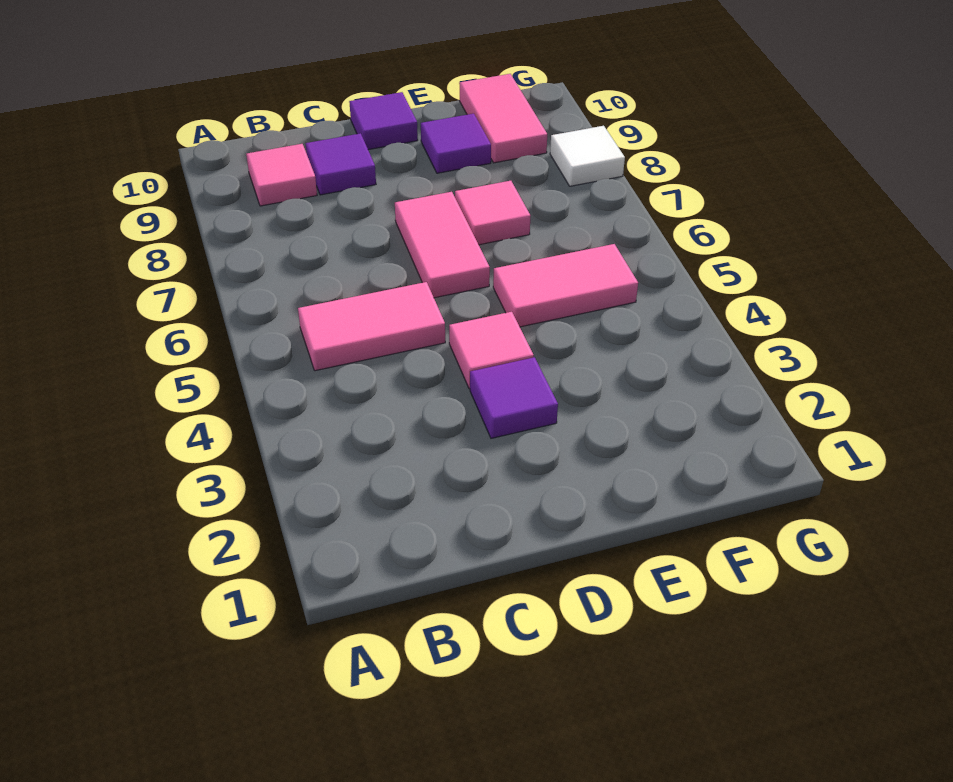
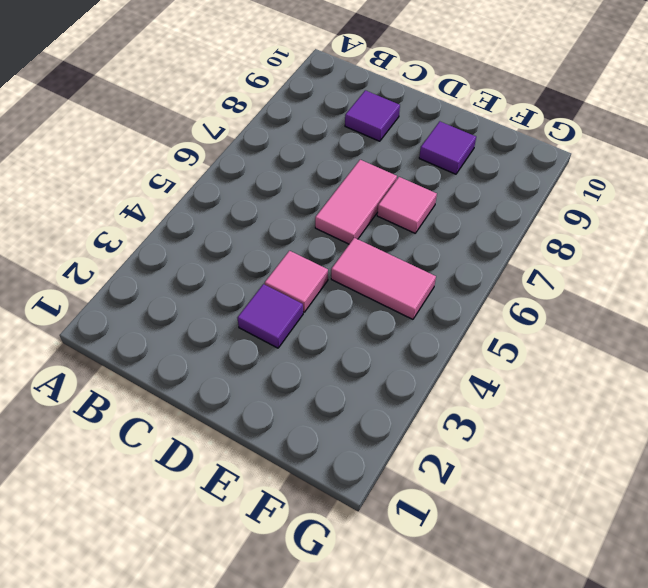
none -> pink tile B5:C5 level 1
none -> pink tile B9 level 1
none -> purple tile D10 level 1

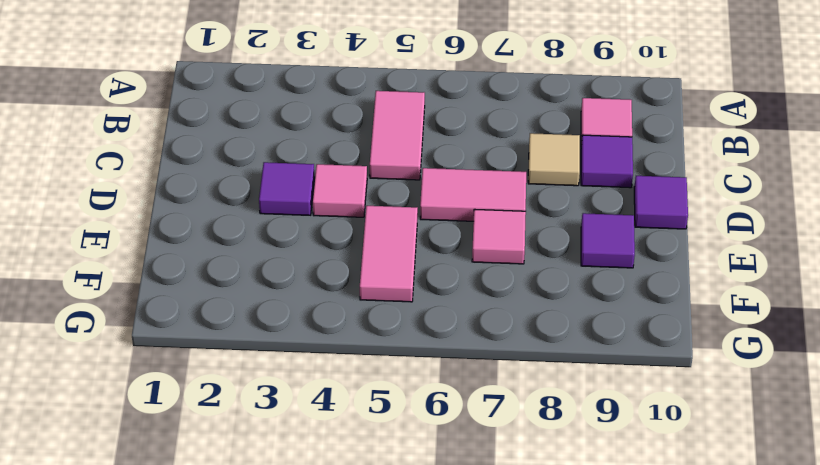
tan tile C8 level 1 -> none
none -> pink tile F9:F10 level 1
none -> white tile G8 level 1

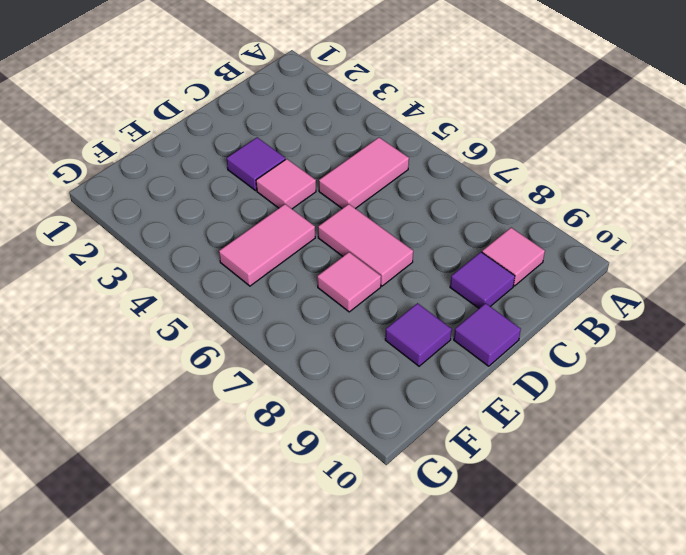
none -> pink tile F9:F10 level 1
none -> white tile G8 level 1

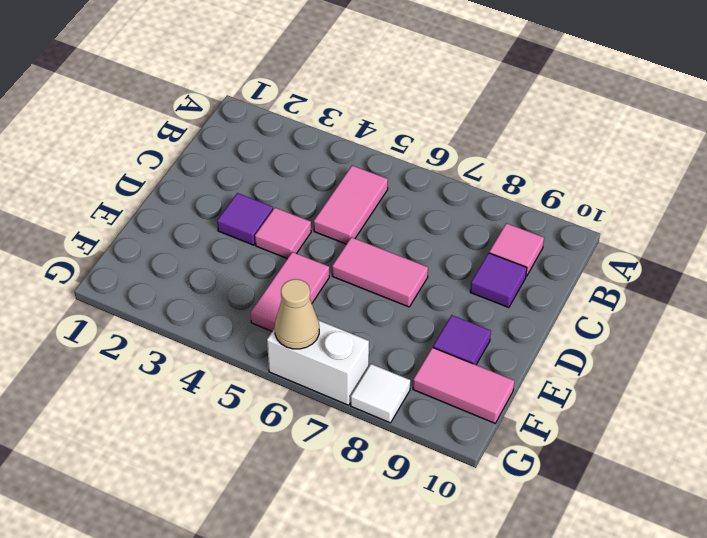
white brick G6:G7 level 1 -> none
tan cone G6 level 2 -> none
none -> purple tile D10 level 1
none -> pink tile E7 level 1

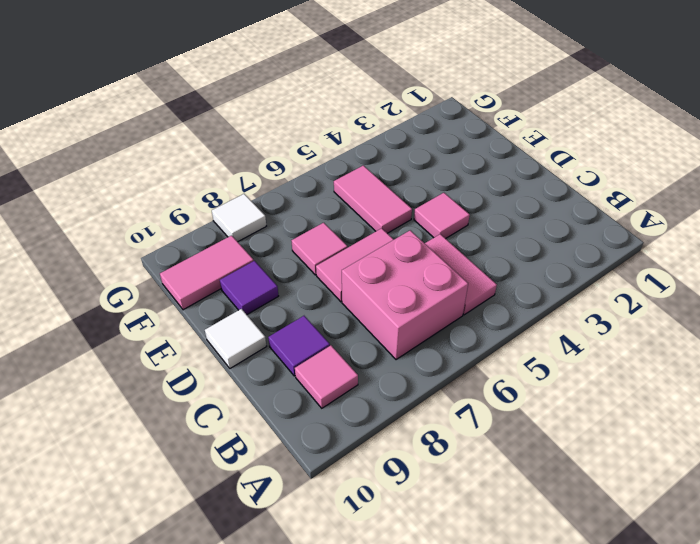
pink brick B6:C7 level 1 -> none
white tile D10 level 1 -> purple tile D10 level 1
none -> purple tile D3 level 1

